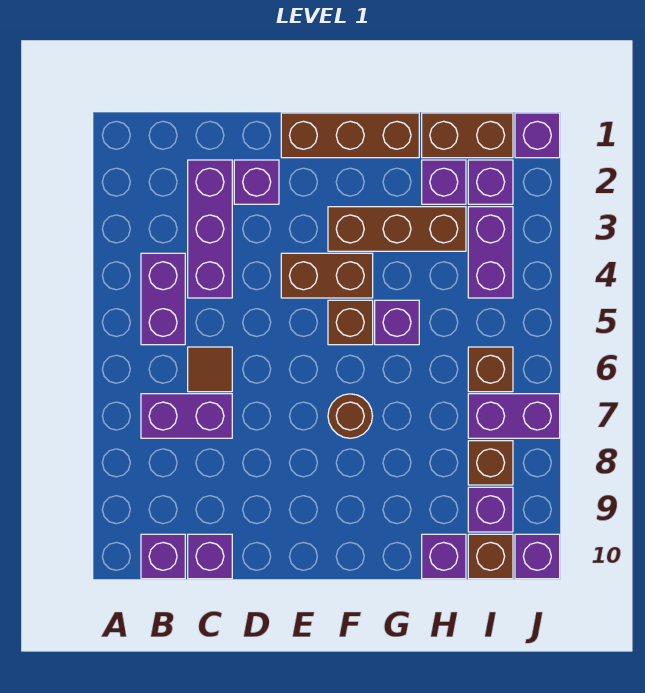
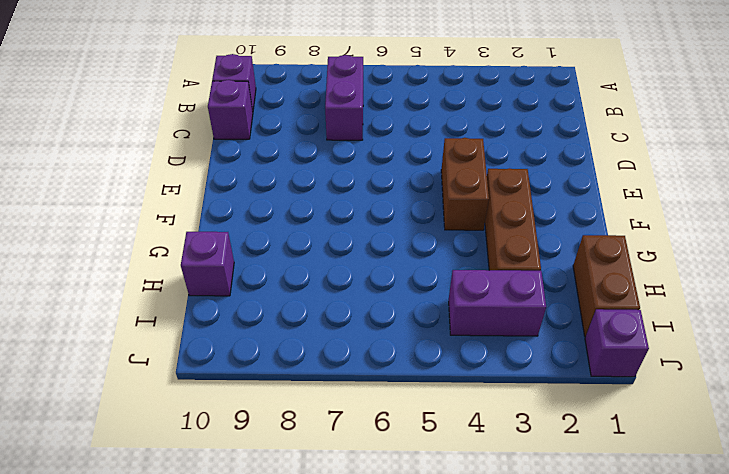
none -> purple brick B4:B5 level 1
none -> purple brick C2:C4 level 1
none -> brown tile C6 level 1

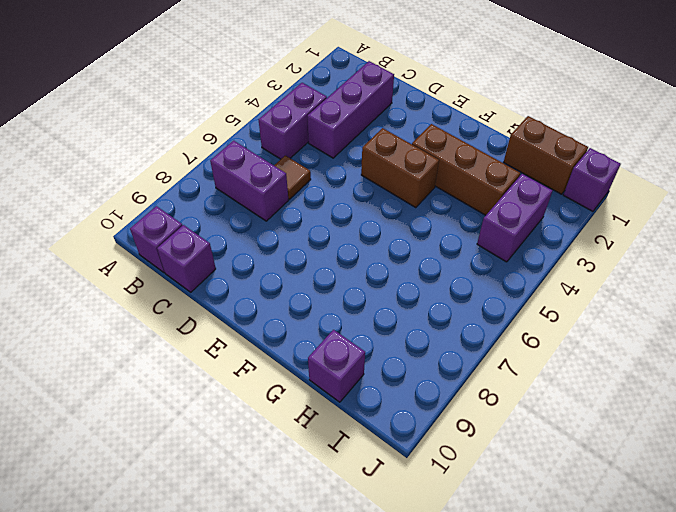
none -> purple brick D2 level 1
none -> brown brick E1:G1 level 1
none -> brown brick F5 level 1

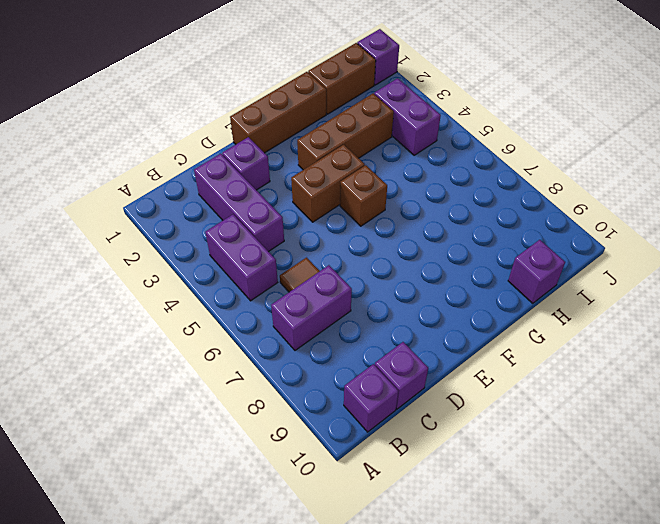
none -> brown round brick F7 level 1
none -> purple brick G5 level 1
none -> purple brick H2 level 1

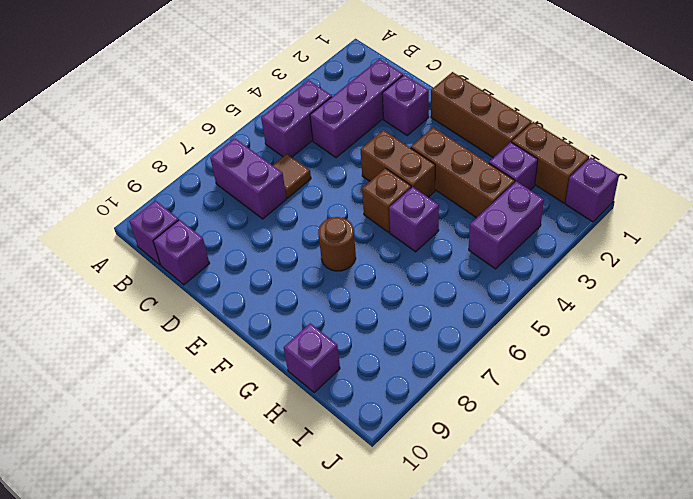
none -> purple brick I2 level 1
none -> brown brick I6 level 1
none -> purple brick I7:J7 level 1

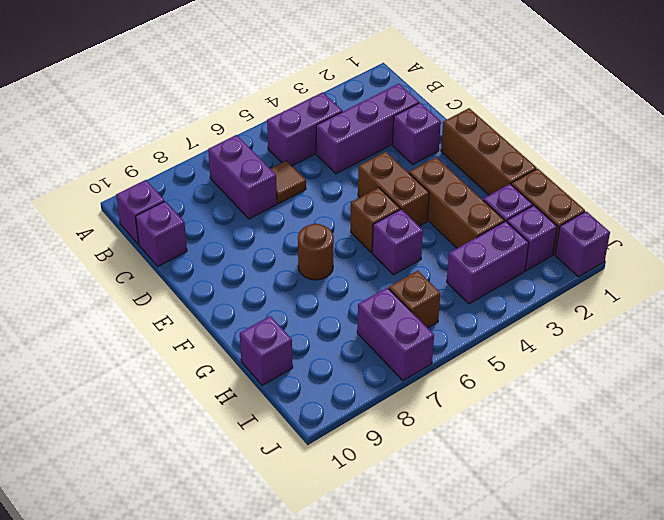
none -> brown brick I8 level 1
none -> purple brick I9 level 1
none -> brown brick I10 level 1

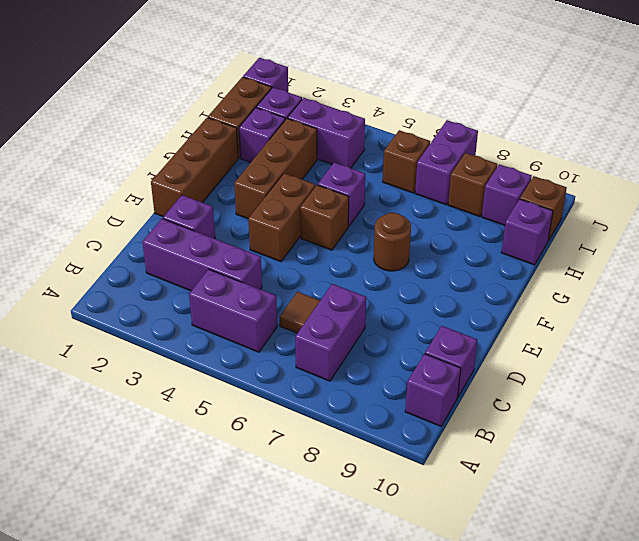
none -> purple brick J10 level 1

